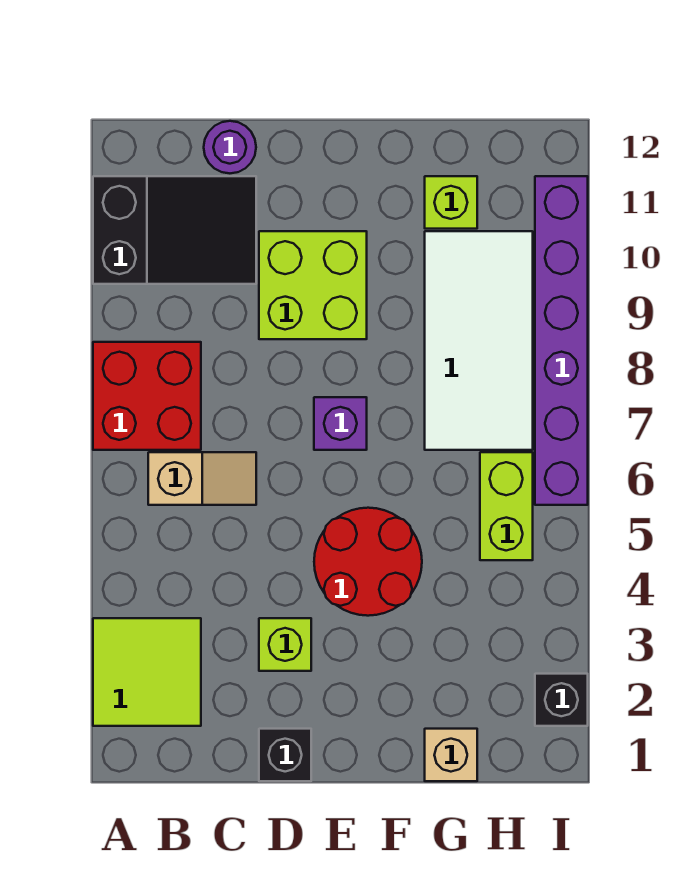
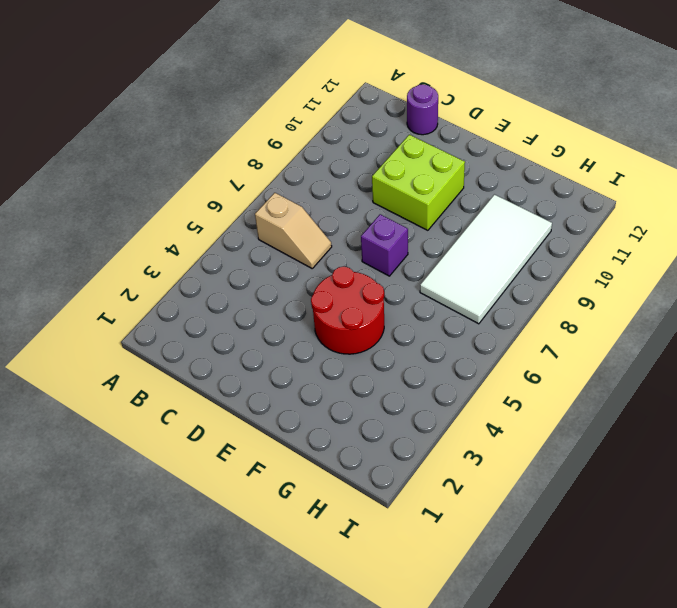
none -> lime tile A2:B3 level 1
none -> red brick A7:B8 level 1
none -> black slope A10:C11 level 1 top A

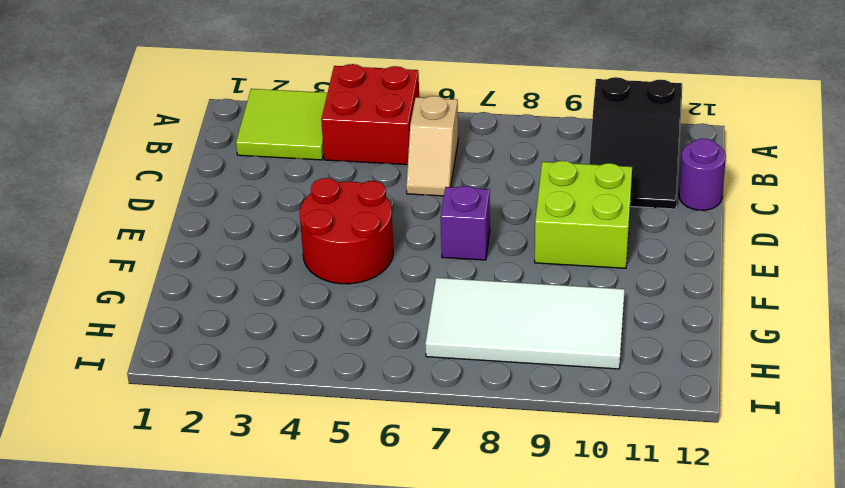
red brick A4:B5 level 1 -> red brick A7:B8 level 1
none -> black brick D1 level 1
none -> lime brick D3 level 1
none -> tan brick G1 level 1

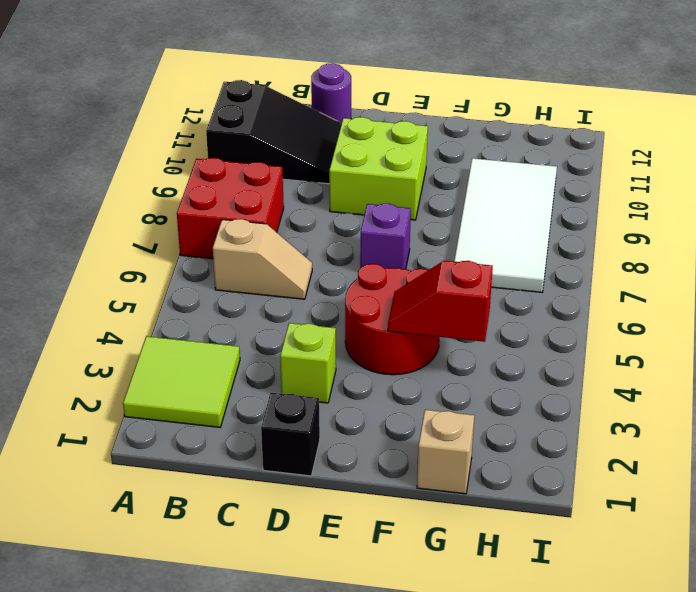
red slope F4:G4 level 2 top G -> none
none -> lime brick G11 level 1
none -> lime brick H5:H6 level 1
none -> black brick I2 level 1

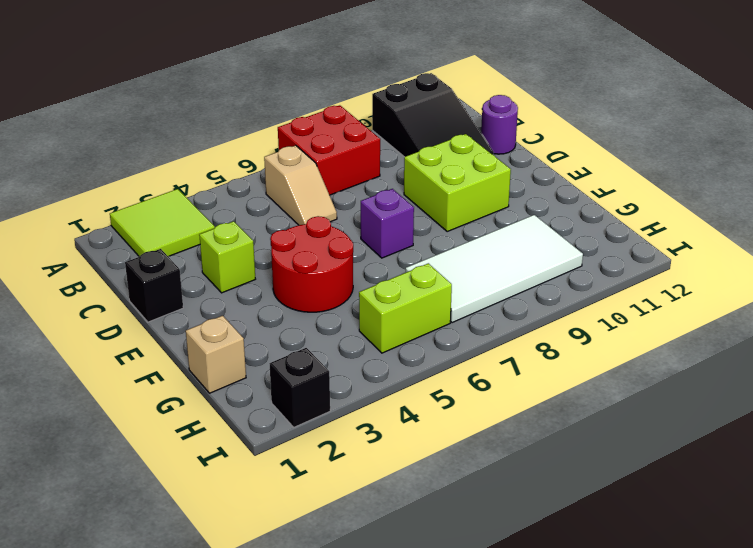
none -> lime brick G11 level 1
none -> purple brick I6:I11 level 1

